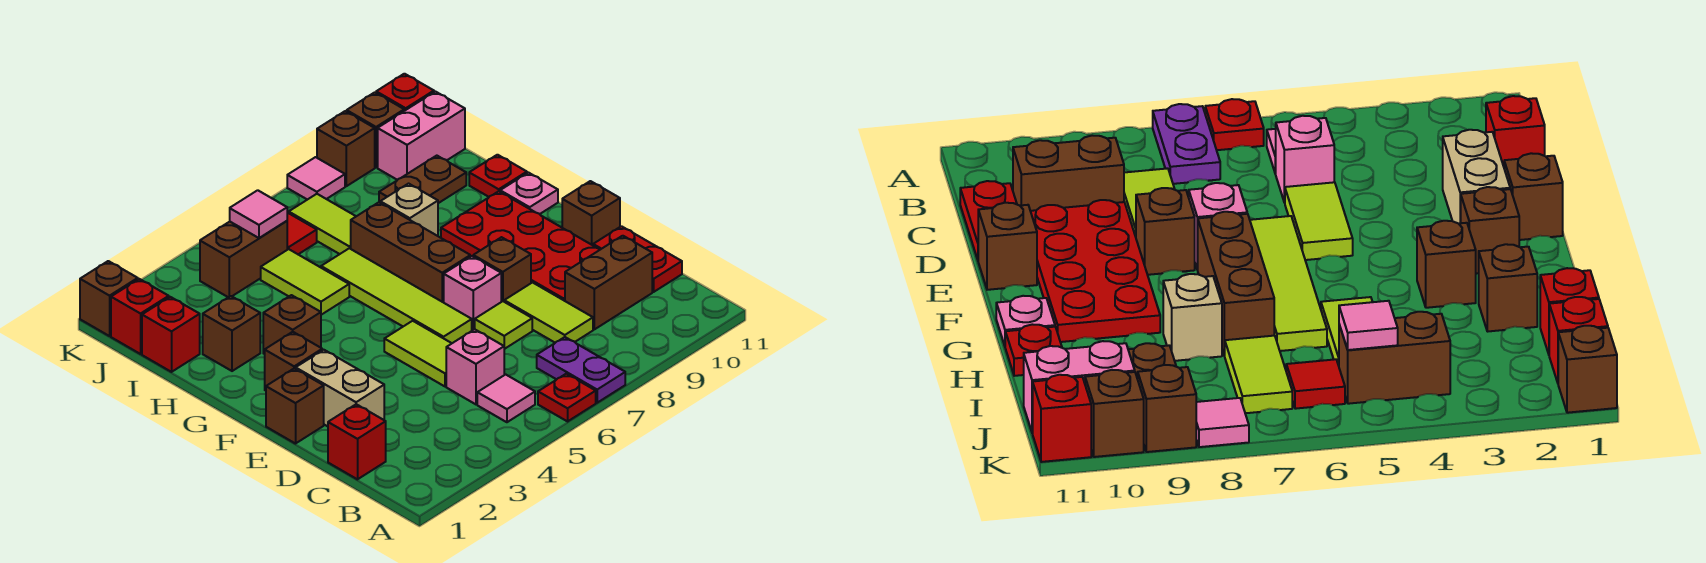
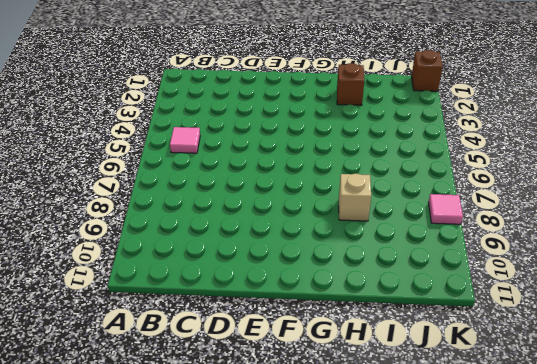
none -> red plate A6 level 1
none -> purple plate A7:B7 level 1
none -> red brick C1 level 1
none -> pink brick C5 level 1

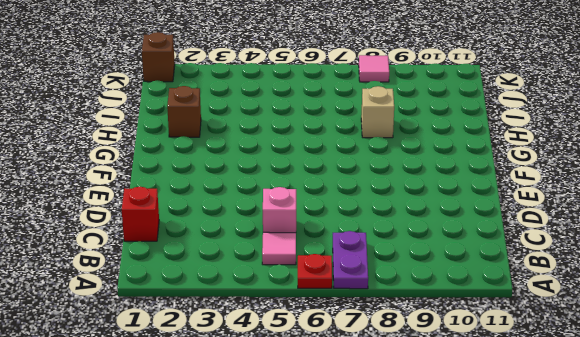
none -> lime tile C8:D8 level 1
none -> brown brick C9:C10 level 1
none -> red plate C11:D11 level 1
none -> tan brick D2:E2 level 1

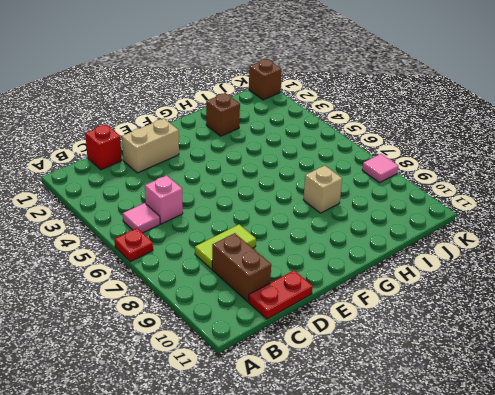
none -> purple plate A7:B7 level 1
none -> lime tile D5:E5 level 1
none -> lime tile D7 level 1
none -> red plate D9:G10 level 1

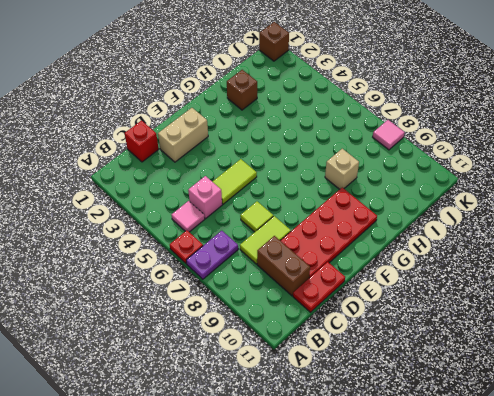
none -> brown brick E1 level 1
none -> lime tile E6:H6 level 1
none -> pink brick E7 level 1
none -> brown brick E8 level 1

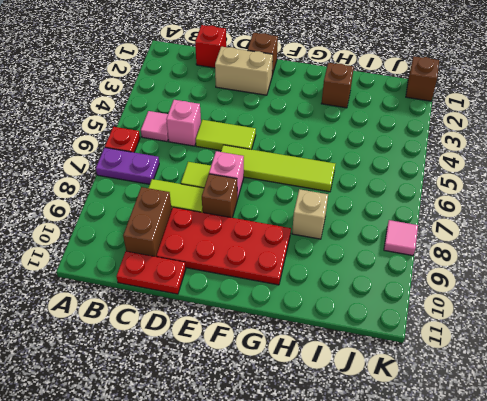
none -> brown brick E11 level 1
none -> brown brick F2 level 1
none -> brown brick F7:H7 level 1
none -> brown brick G3 level 1

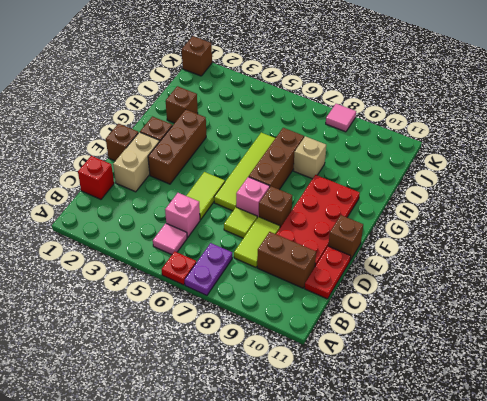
brown brick E3:G3 level 1 -> brown brick G3 level 1
none -> pink plate G11 level 1
none -> lime tile H5:I5 level 1
none -> red plate H11 level 1
none -> red brick I1 level 1

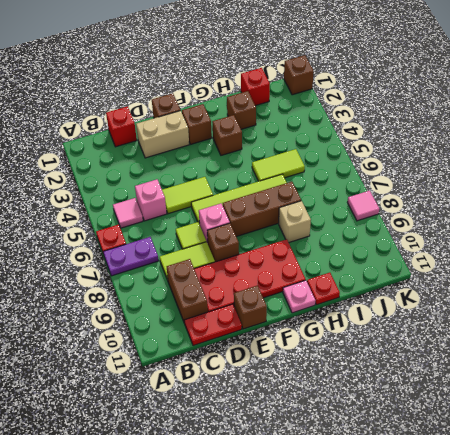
none -> lime tile I7:J7 level 1
none -> brown plate I9:I10 level 1
none -> red brick J1 level 1
none -> brown brick J4:J5 level 1

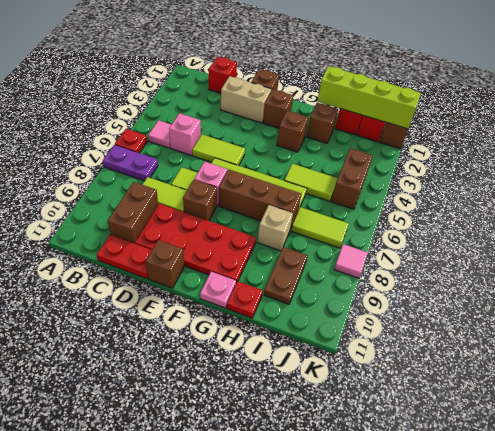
lime brick H1:K1 level 2 -> none
none -> red tile J6 level 1
none -> pink brick J10:J11 level 1
none -> brown brick K9 level 1
none -> brown brick K10 level 1

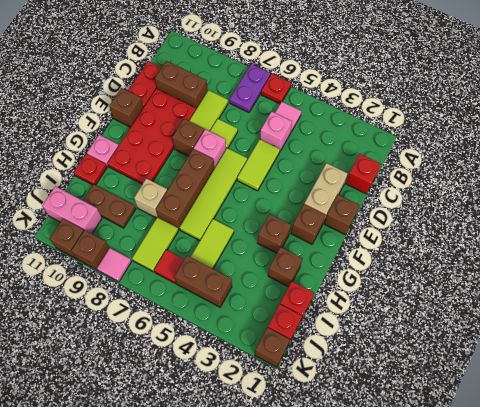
none -> red brick K11 level 1
none -> pink tile J5 level 2

